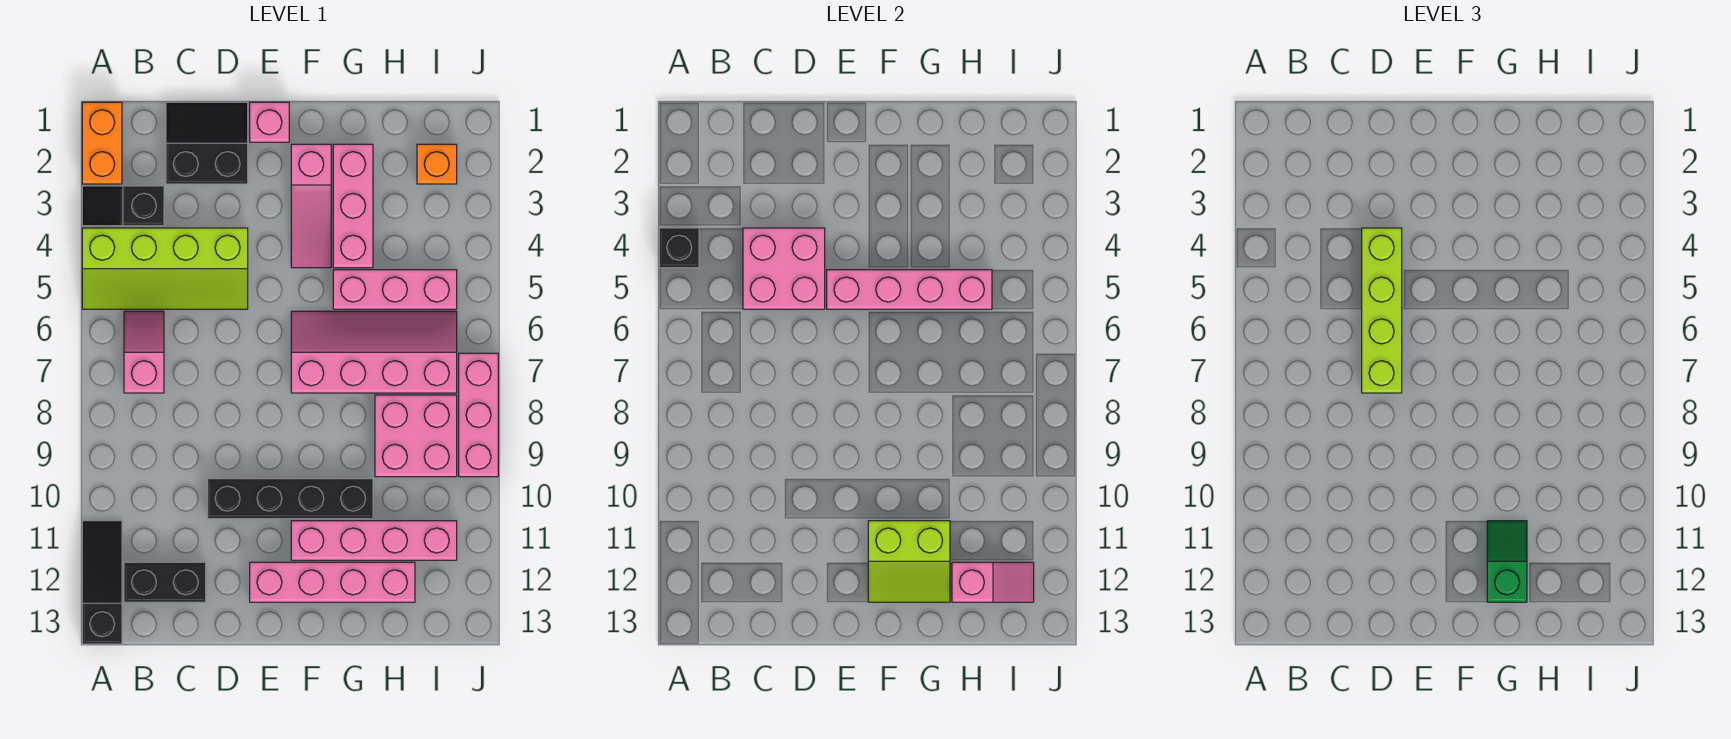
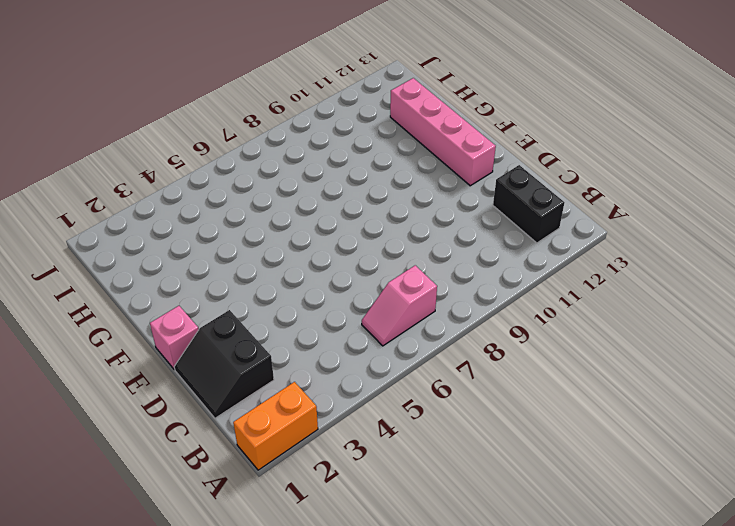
none -> black slope A3:B3 level 1 top B
none -> lime slope A4:D5 level 1 top 4
none -> black slope A11:A13 level 1 top 13

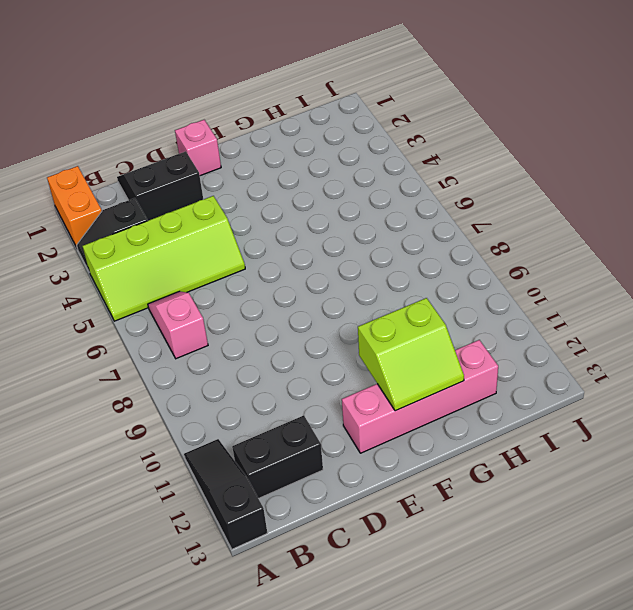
none -> black brick D10:G10 level 1
none -> pink slope F2:F4 level 1 top 2
none -> pink slope F6:I7 level 1 top 7

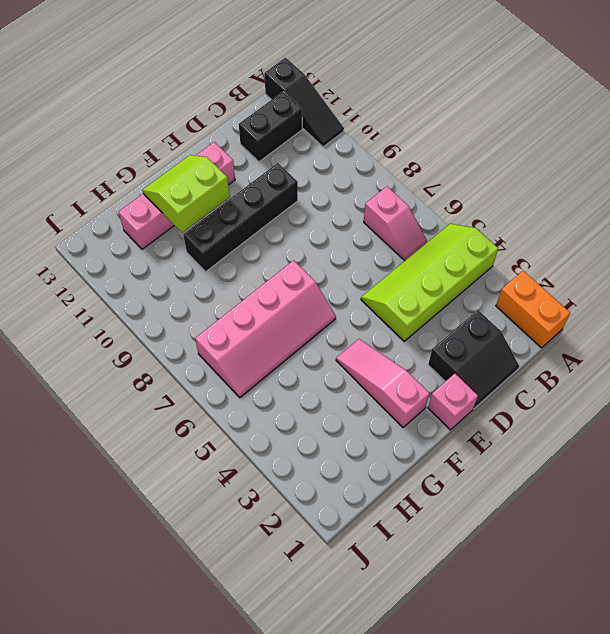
none -> black slope A3:B3 level 1 top B
none -> pink brick F11:I11 level 1
none -> pink brick G2:G4 level 1

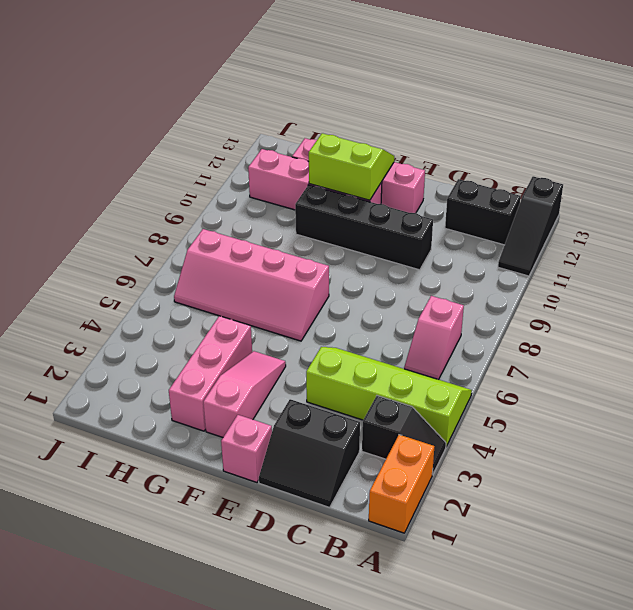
none -> pink brick G5:I5 level 1
none -> pink brick H8:I9 level 1
none -> orange brick I2 level 1

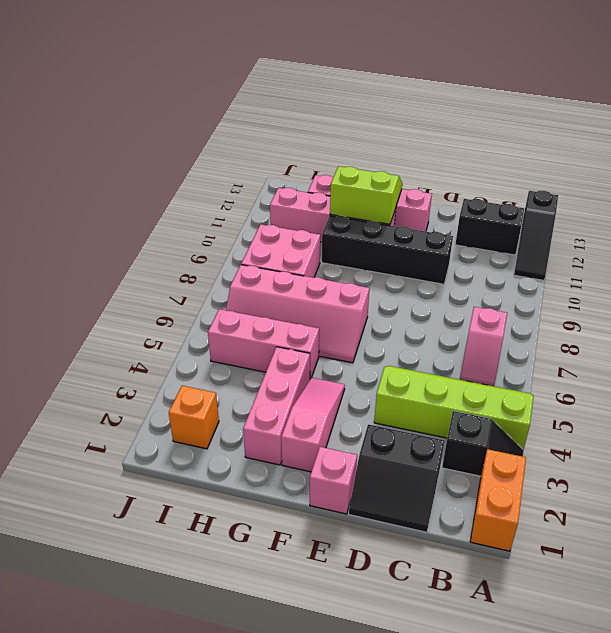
none -> pink brick J7:J9 level 1
none -> black brick A4 level 2
none -> pink brick C4:D5 level 2

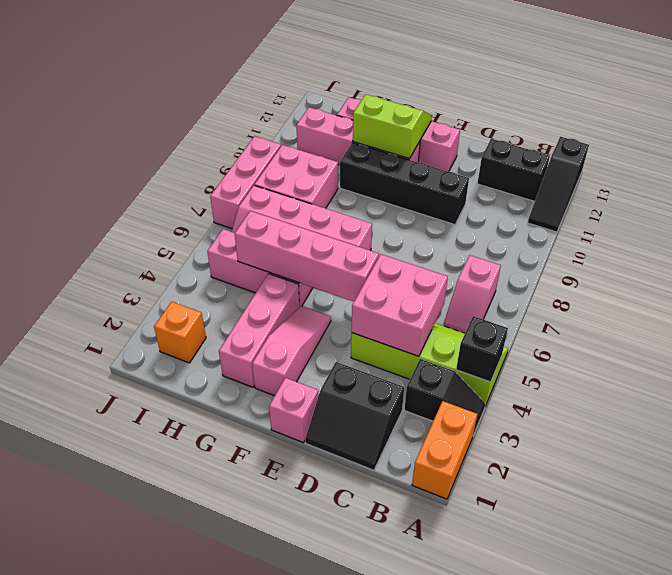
none -> pink slope H12:I12 level 2 top H
none -> lime brick D4:D7 level 3
none -> green slope G11:G12 level 3 top 12

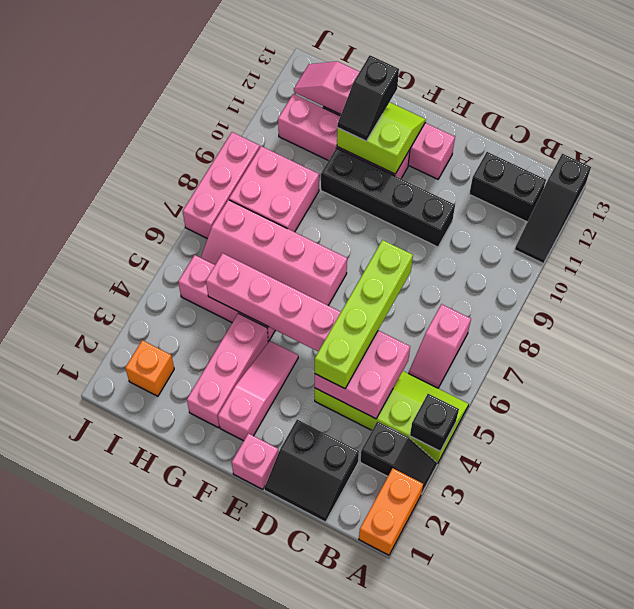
black slope G11:G12 level 3 top 12 -> green slope G11:G12 level 3 top 12

